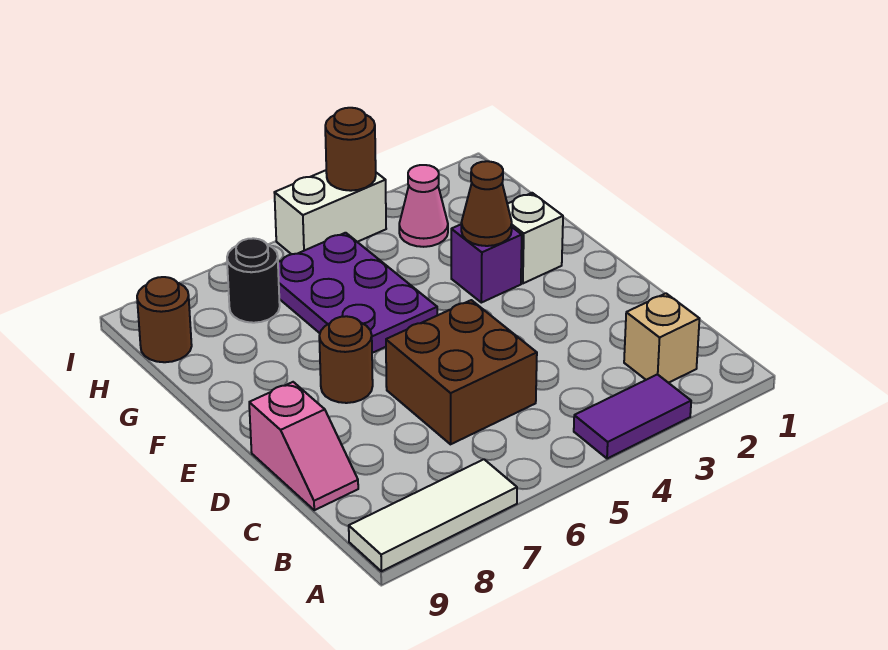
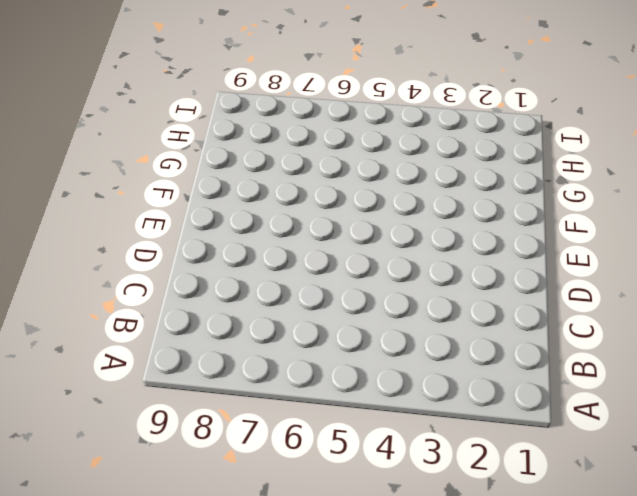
none -> purple tile A3:A4 level 1
none -> white tile A7:A9 level 1
none -> tan brick B2 level 1

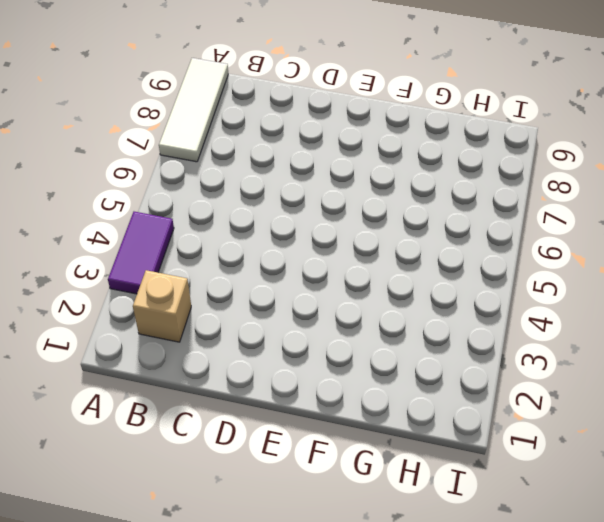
none -> brown brick C5:D6 level 1
none -> pink slope C9:D9 level 1 top D
none -> brown round brick E7 level 1

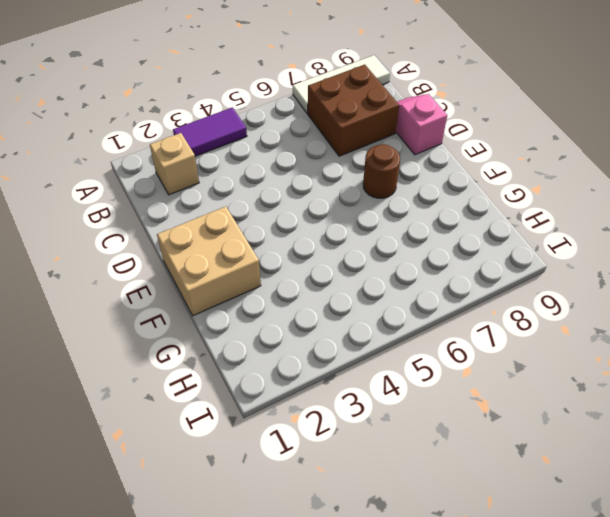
brown brick B7:C8 level 1 -> brown brick C5:D6 level 1
tan brick E1:F2 level 1 -> white brick F2 level 1
none -> purple brick F3 level 1
none -> purple plate F5:H6 level 1
none -> pink cone H3 level 1

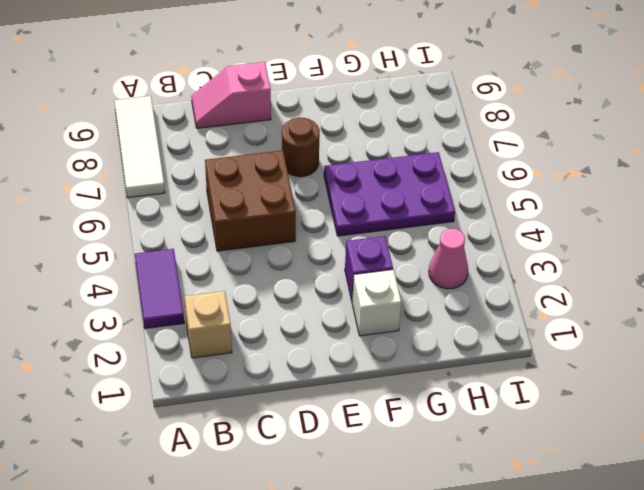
none -> black round brick H7 level 1
none -> brown round brick H9 level 1
none -> white brick I4:I5 level 1

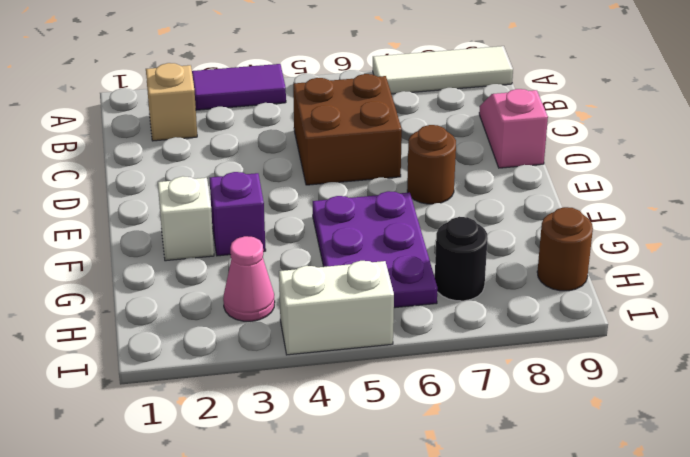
none -> brown cone F3 level 2
none -> brown round brick I4 level 2

